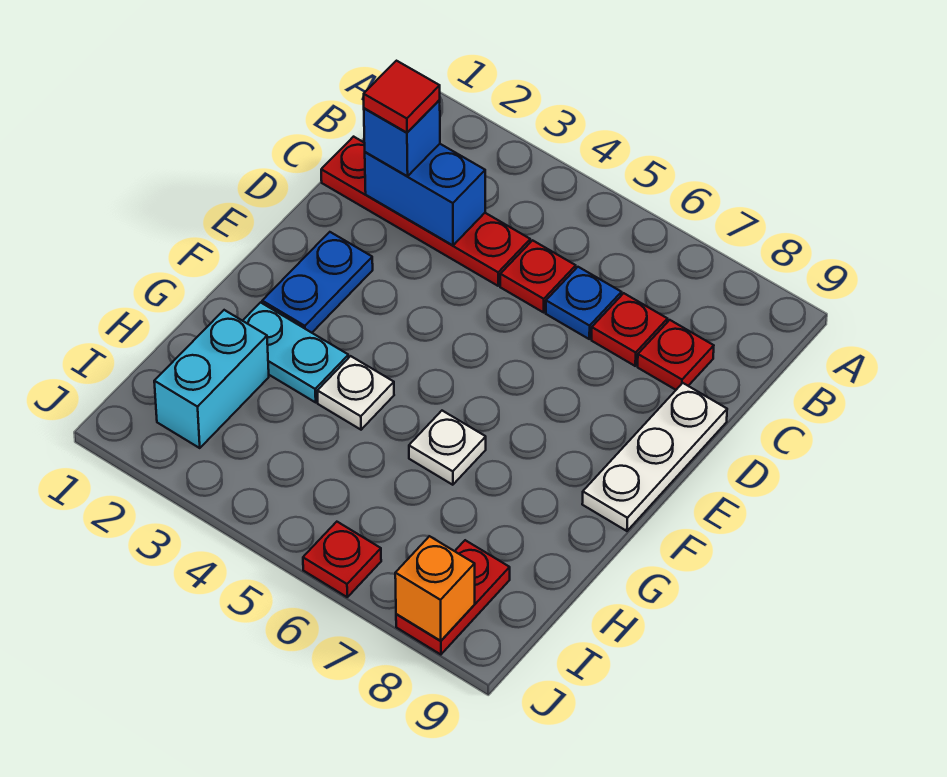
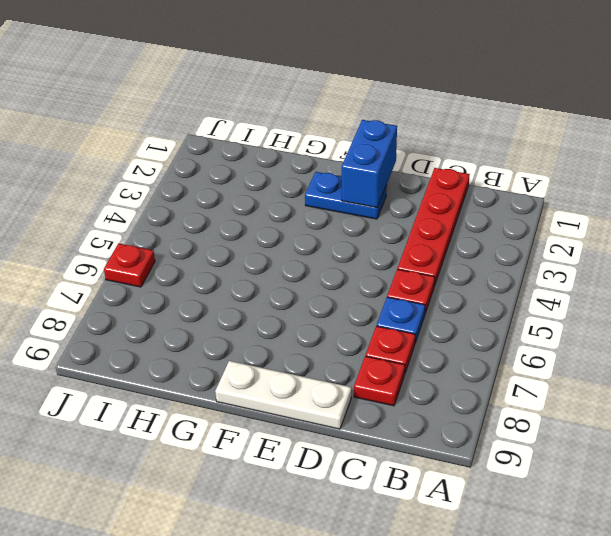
blue brick E1:E2 level 2 -> blue brick C2:C3 level 2
none -> cyan plate G2:G3 level 1
none -> white plate G4 level 1
none -> white plate G6 level 1

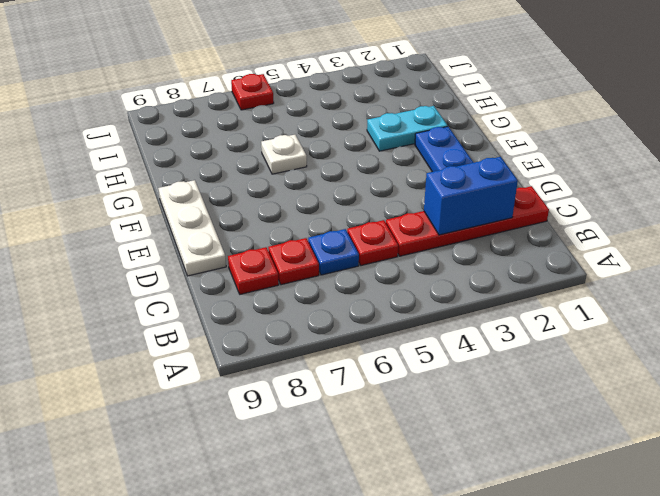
none -> white plate G4 level 1
none -> cyan brick H2:I2 level 1
none -> red plate I8:J8 level 1

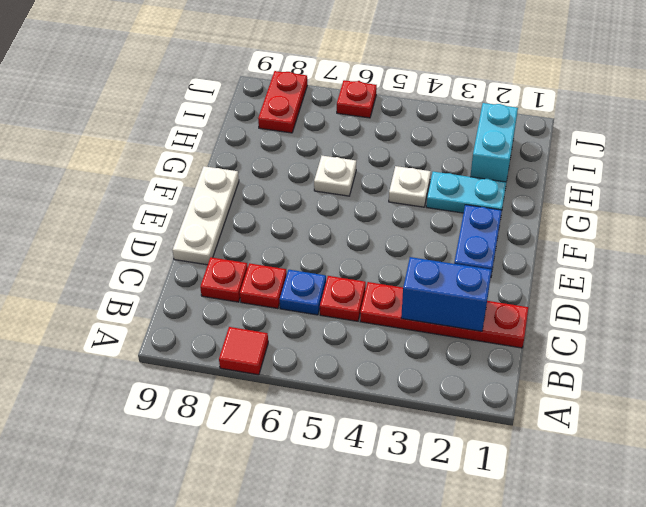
red tile A7 level 1 -> red tile C2 level 4
none -> orange brick J8 level 2
none -> blue brick C2 level 3

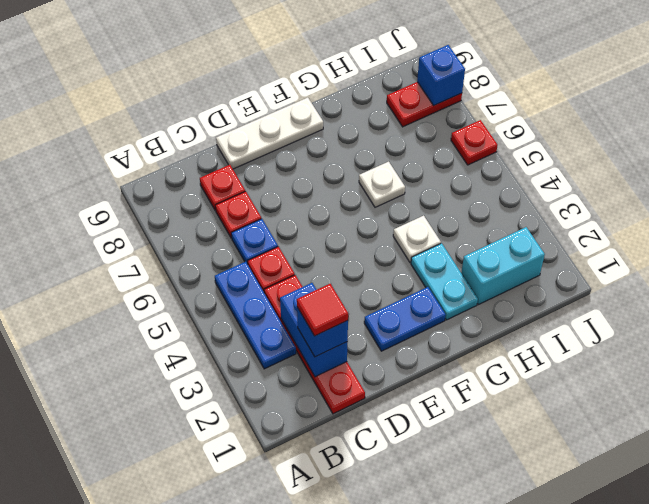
blue plate B3:B5 level 1 -> none
blue brick J8 level 2 -> orange brick J8 level 2

